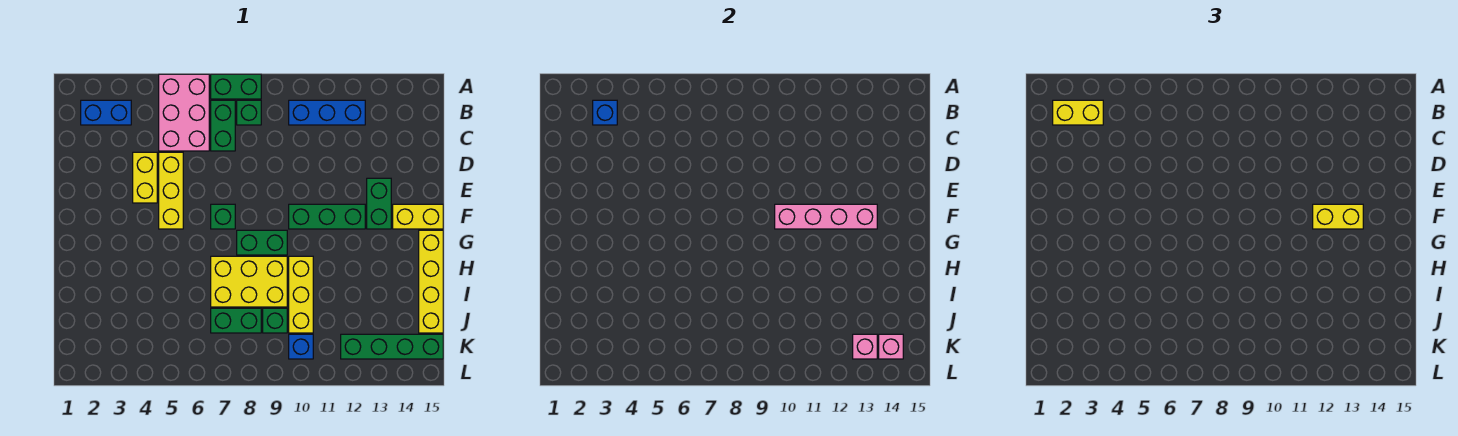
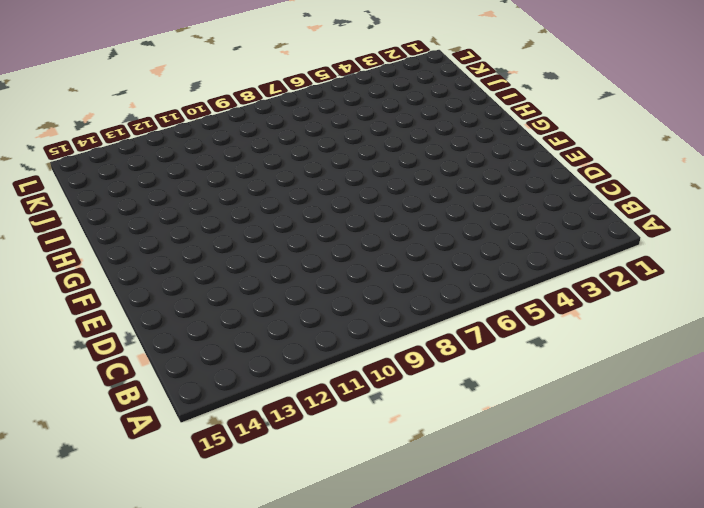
none -> pink brick A5:C6 level 1
none -> green brick A7:A8 level 1
none -> blue brick B2:B3 level 1

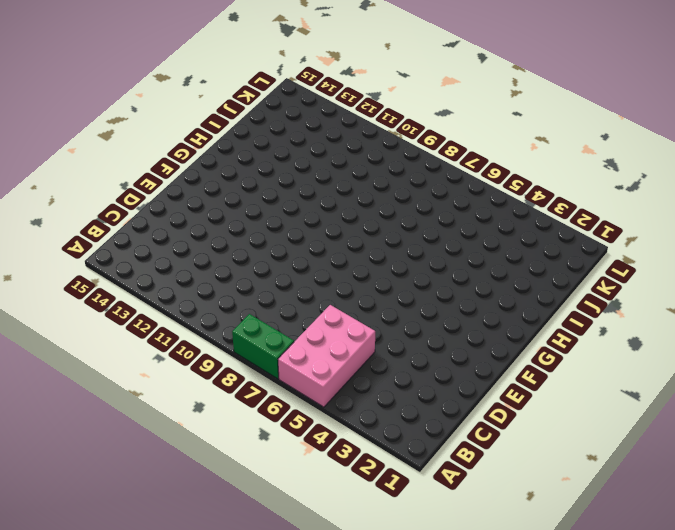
none -> blue brick B2:B3 level 1
none -> green brick B7:C7 level 1
none -> green brick B8 level 1

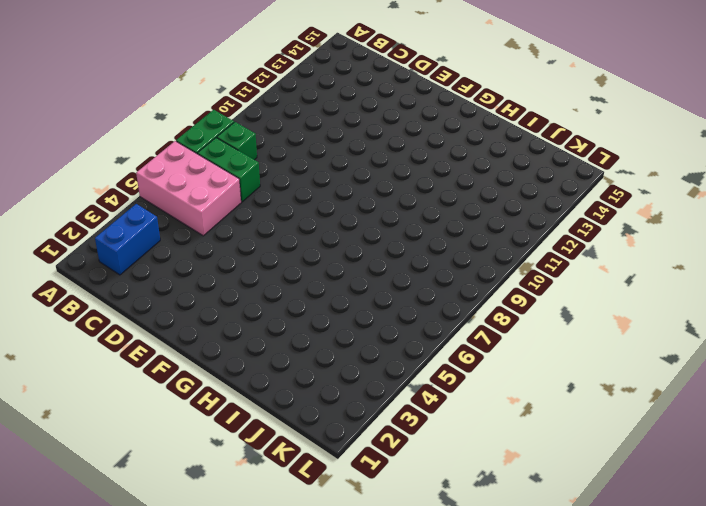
none -> blue brick B10:B12 level 1
none -> yellow brick D4:E4 level 1
none -> yellow brick D5:F5 level 1

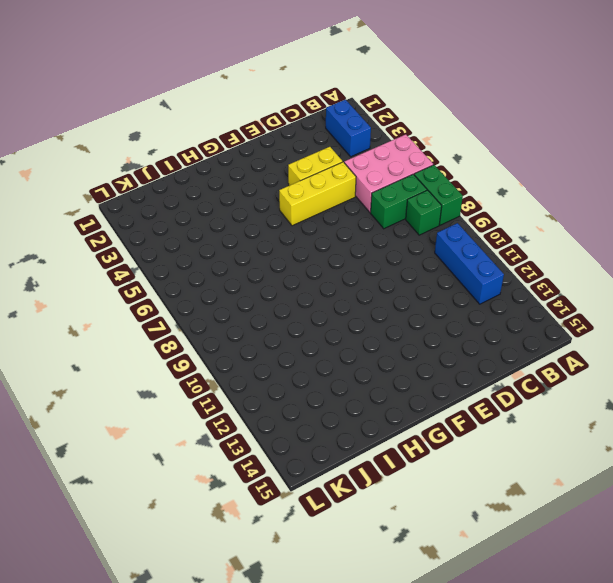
none -> green brick E13:F13 level 1
none -> green brick F7 level 1
none -> green brick F10:F12 level 1

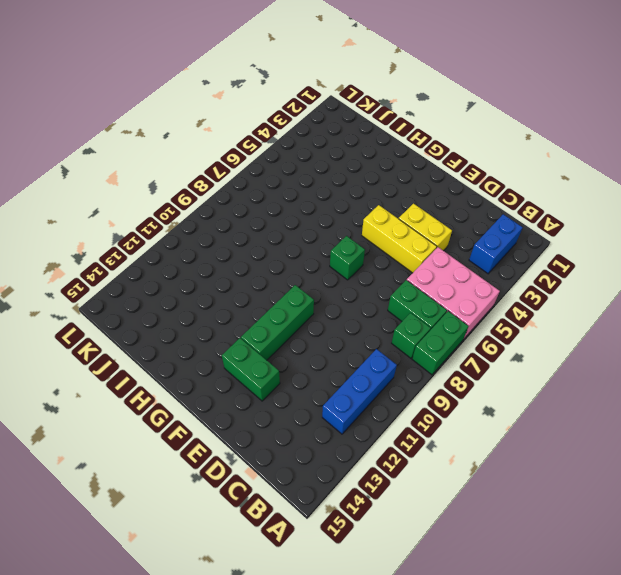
none -> yellow brick F14:F15 level 1
none -> green brick G8:G9 level 1
none -> yellow brick G15:J15 level 1

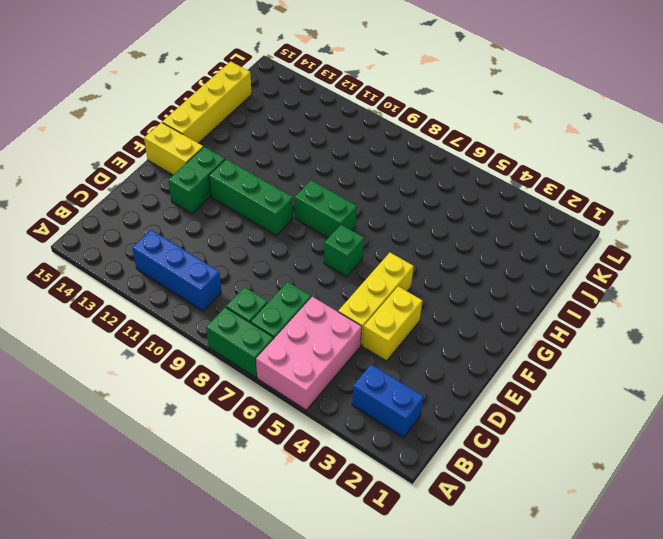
none -> yellow brick H7:I9 level 1
none -> yellow brick H10:J10 level 1
none -> green brick J7:J8 level 1

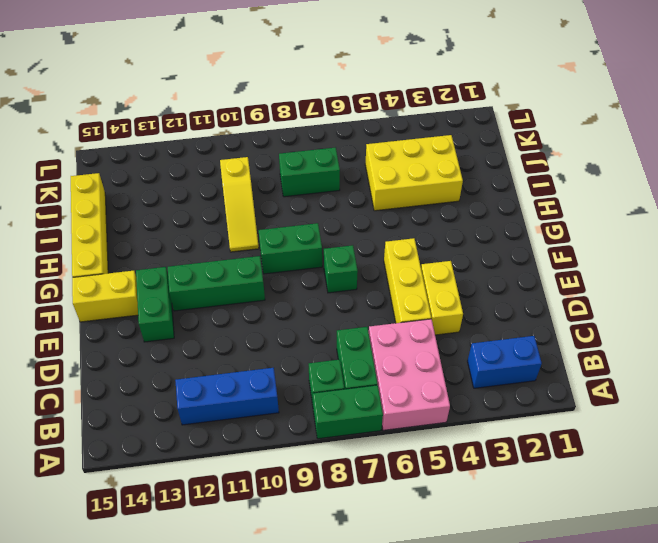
yellow slope H10:J10 level 1 top J -> yellow brick H10:J10 level 1
yellow brick I3:J5 level 1 -> yellow brick H7:I9 level 1
none -> green brick J9 level 1
none -> blue brick K10 level 1
none -> green brick K12:K15 level 1

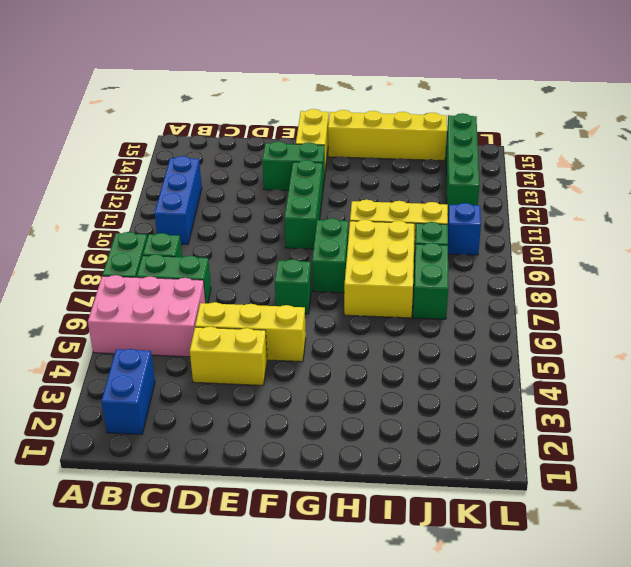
none -> blue brick B3 level 2
none -> pink brick F10:F13 level 2
none -> pink brick K13 level 2

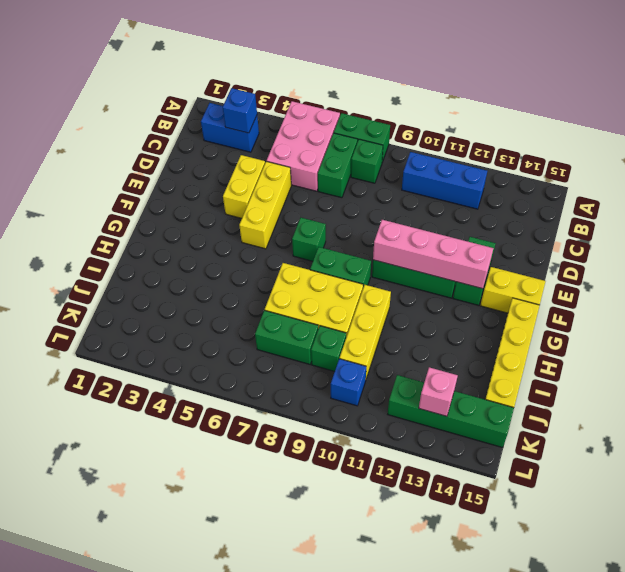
none -> pink brick K14 level 2
none -> yellow brick B2:B3 level 3
none -> yellow brick F12:F13 level 3

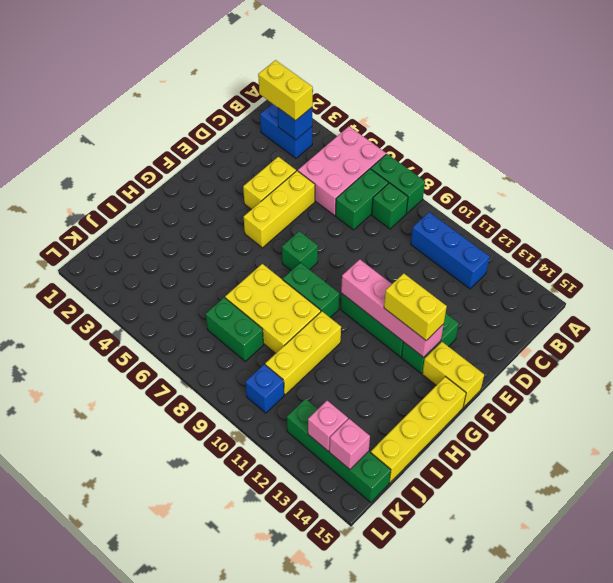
none -> green brick J9 level 1

